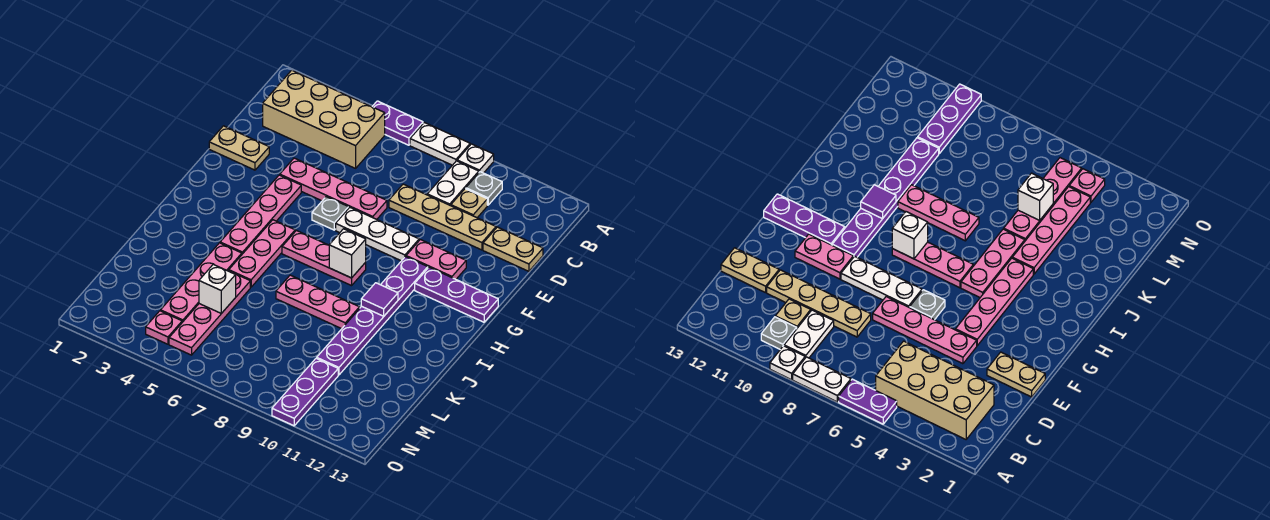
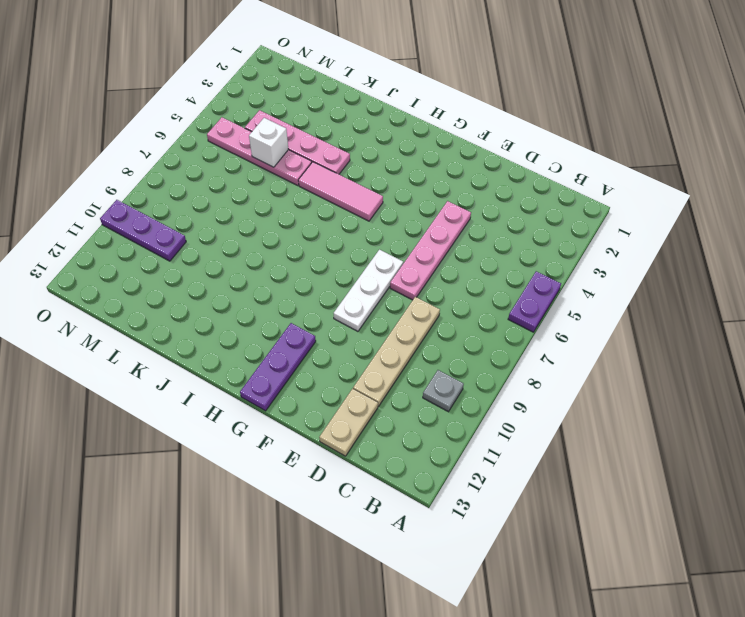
pink tile H5:J5 level 1 -> pink plate H5:J5 level 1
none -> white plate A7:A8 level 1
none -> white plate A9 level 1
none -> tan brick B2:C5 level 1

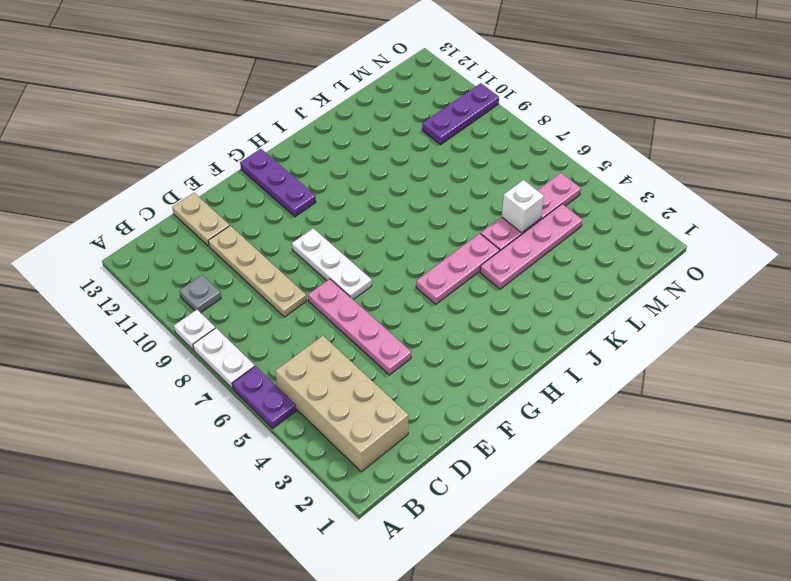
none -> white plate B9:C9 level 1
none -> tan plate C10 level 1
none -> tan plate E1:E2 level 1

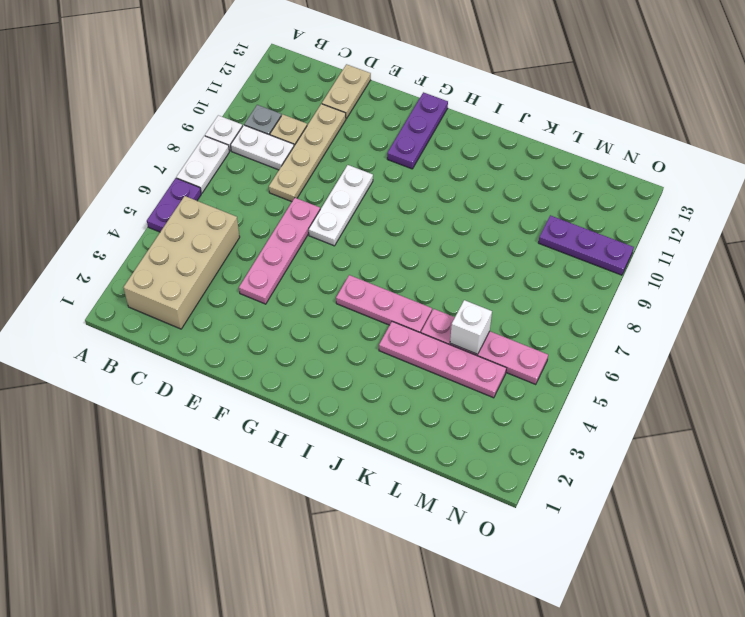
none -> tan plate E1:E2 level 1
none -> pink plate F4:I4 level 1
none -> grey plate F6 level 1

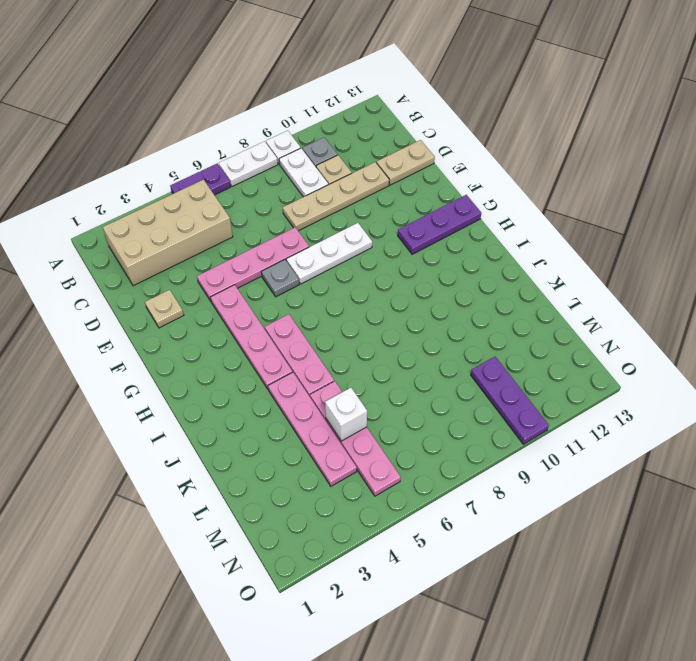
tan plate E2 level 1 -> tan plate E1:E2 level 1
none -> pink plate F10:F11 level 1
none -> purple plate G10:L10 level 1
none -> pink plate H6:H8 level 1

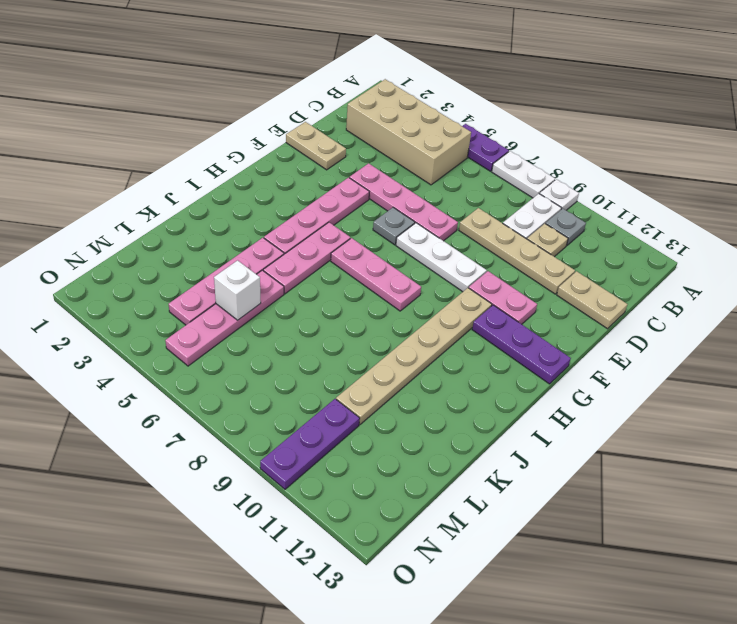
tan plate G10:L10 level 1 -> purple plate G10:L10 level 1
none -> pink plate J7:J9 level 1
none -> pink plate N4 level 1
none -> white brick H8 level 2

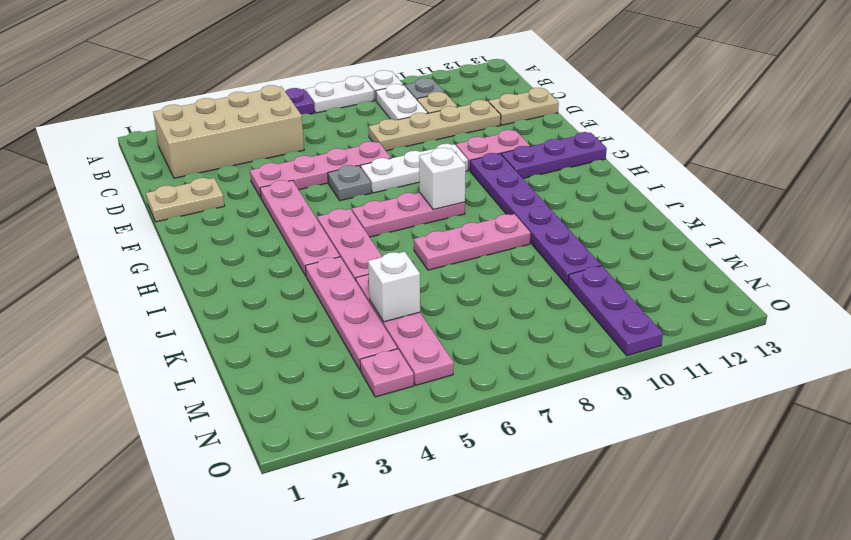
none -> purple tile I10 level 2

